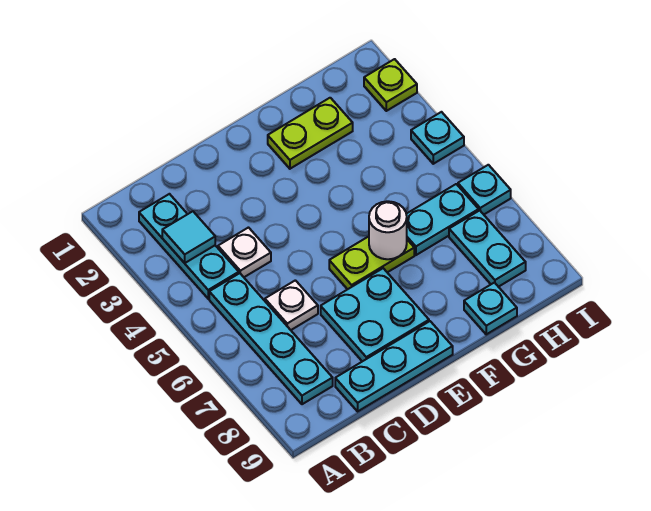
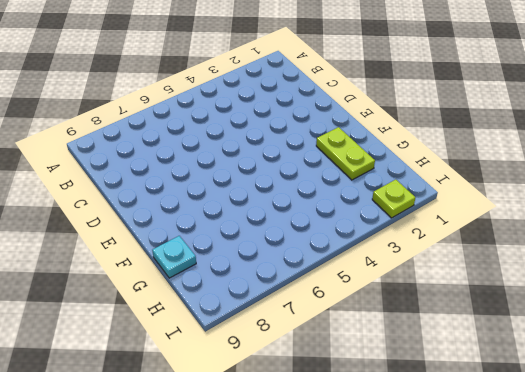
none -> cyan plate B2:B4 level 1
none -> cyan plate B5:B8 level 1
none -> white plate C4 level 1

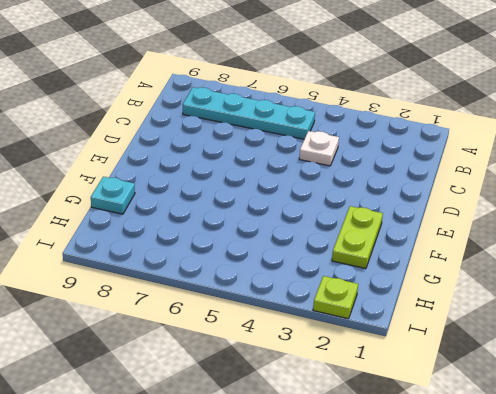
none -> cyan plate B2:B4 level 1
none -> white plate C6 level 1
none -> cyan plate C9:E9 level 1

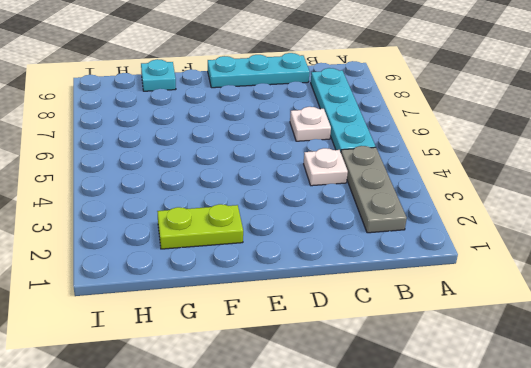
grey plate B2:B4 level 1 -> cyan plate B2:B4 level 1
none -> cyan plate D7:E8 level 1
none -> lime plate E6:F6 level 1
none -> cyan plate G6:H6 level 1

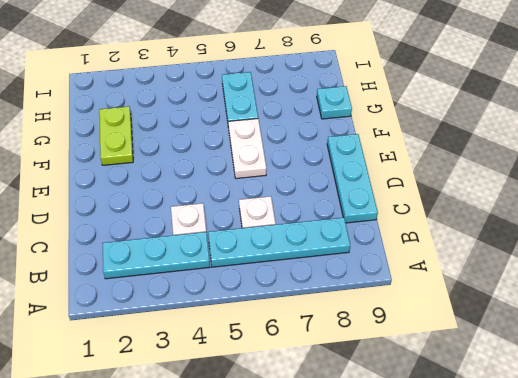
white plate E6:F6 level 1 -> lime plate E6:F6 level 1
none -> cyan plate D7:E8 level 1
none -> cyan plate H7:H8 level 1
none -> lime plate I2 level 1

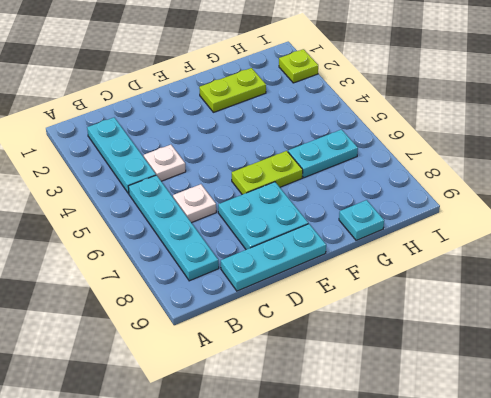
none -> cyan plate H7:H8 level 1
none -> cyan plate I4 level 1
none -> cyan plate I6 level 1

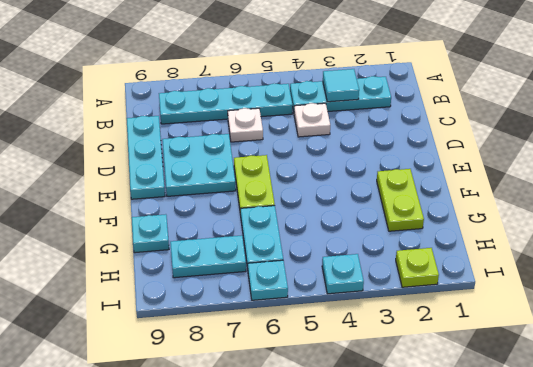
none -> white round brick F6 level 2

